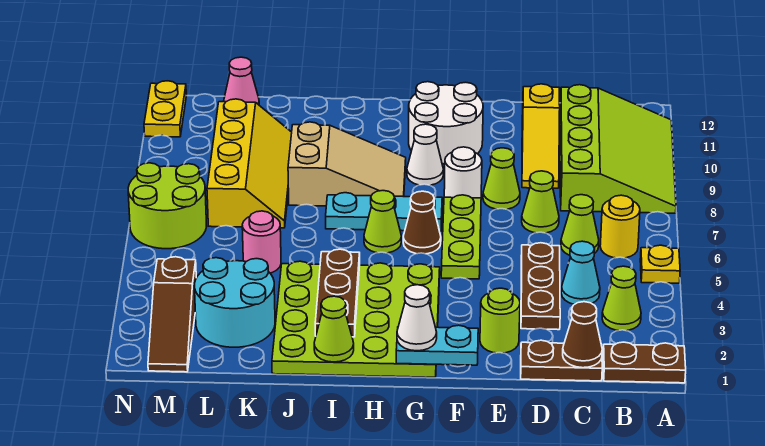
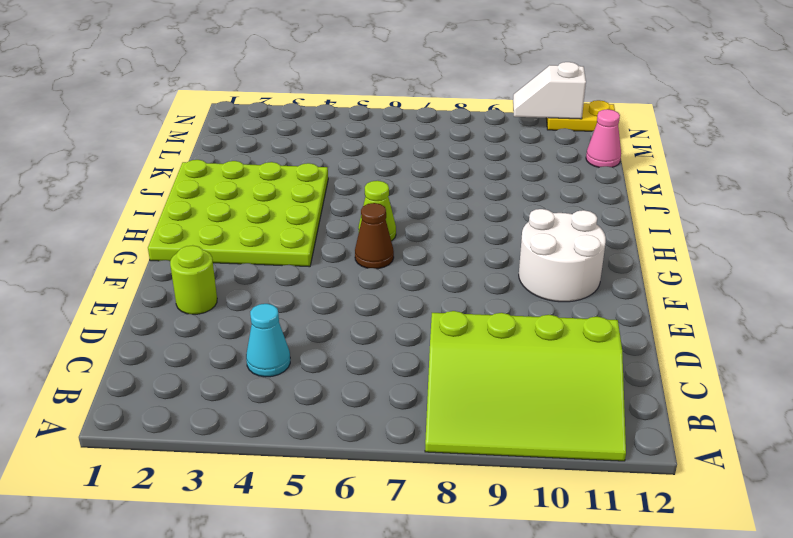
white slope N10:N11 level 2 top 11 -> none
none -> brown plate A1:B1 level 1
none -> yellow plate A5 level 1
none -> lime cone B3 level 1
none -> yellow round brick B6 level 1

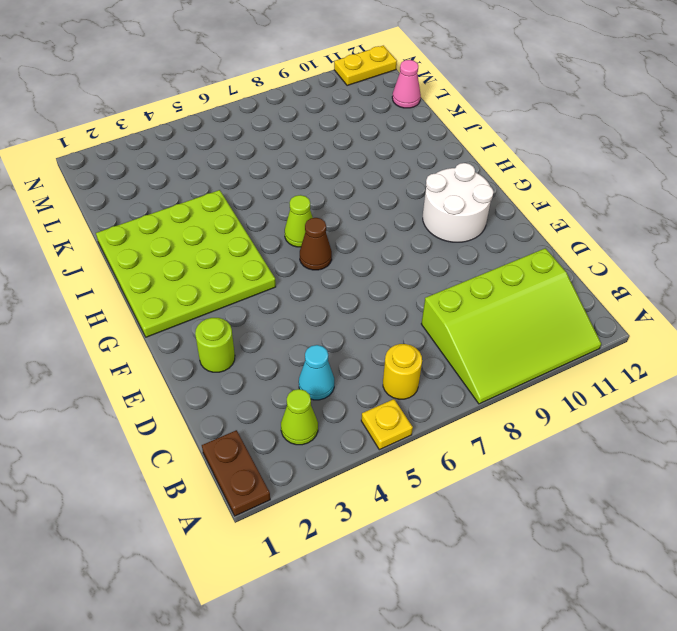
none -> brown plate C1:D1 level 1
none -> lime cone C6 level 1
none -> brown plate D3:D5 level 1
none -> lime cone D7 level 1

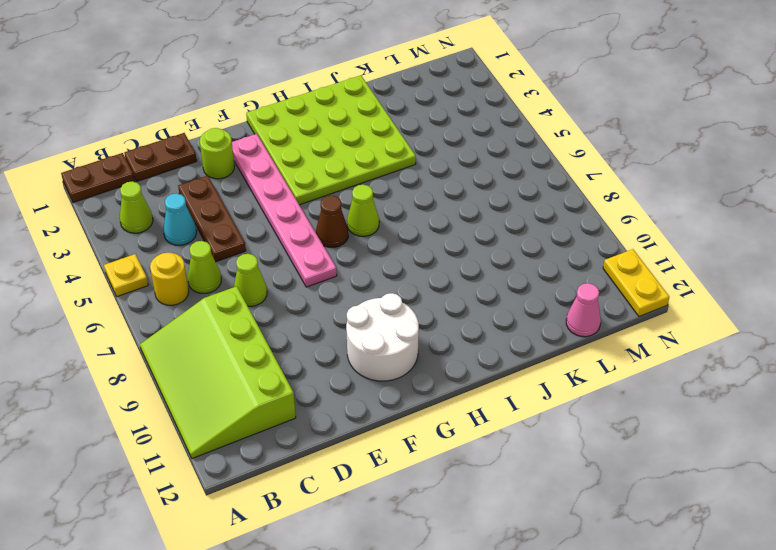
pink plate F2:F7 level 1 -> lime plate F5:F7 level 1
none -> yellow slope D9:D11 level 1 top 11
none -> lime cone E8 level 1
none -> white round brick F8 level 1
none -> cyan plate G7:I7 level 1

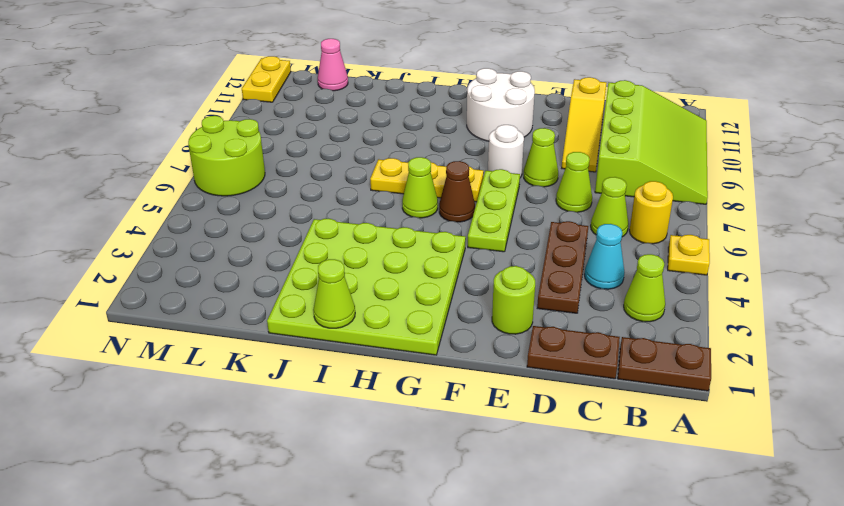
yellow plate G7:I7 level 1 -> cyan plate G7:I7 level 1
none -> white cone G9 level 1
none -> tan slope H8:J9 level 1 top J
none -> cyan round brick K2:L3 level 1
none -> pink round brick K5 level 1

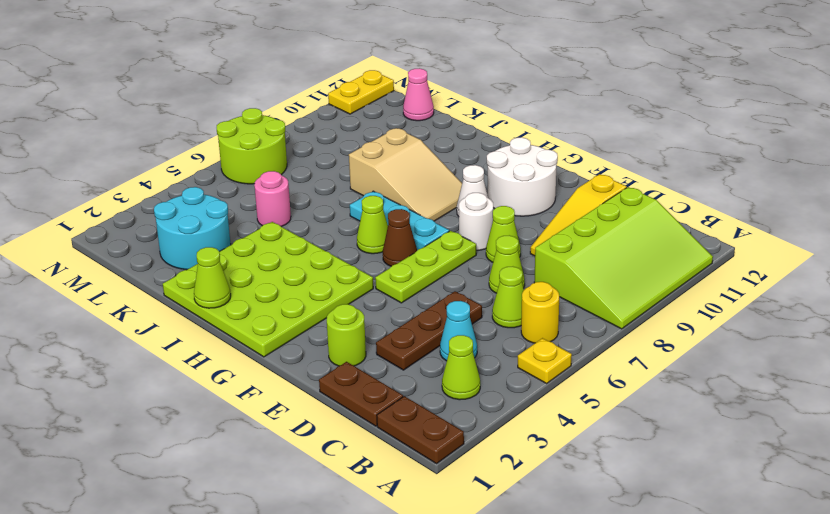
none -> yellow slope K7:L10 level 1 top L
none -> brown slope M1:M3 level 1 top 3
none -> brown cone C1 level 2
none -> cyan plate F1:G1 level 2

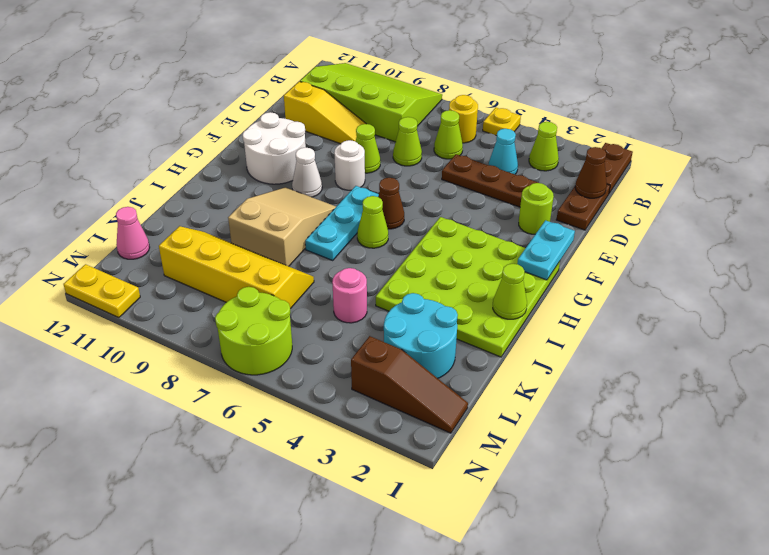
none -> lime plate F5:F7 level 1
none -> brown plate I2:I4 level 2
none -> white cone G1 level 3

